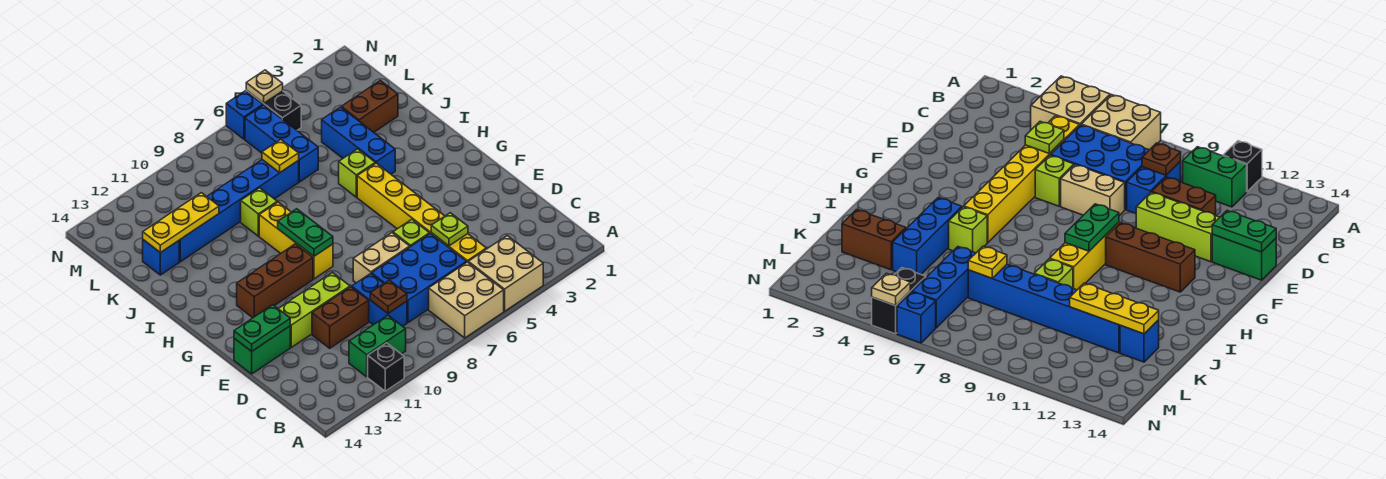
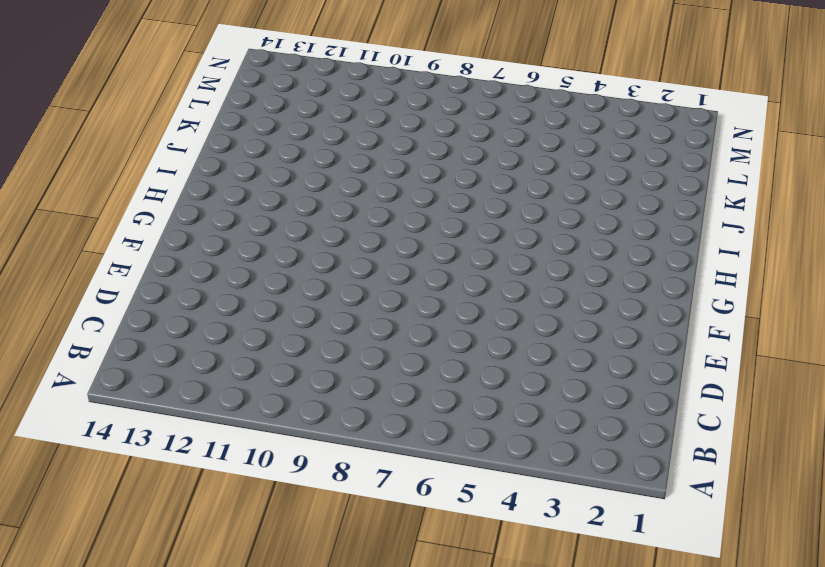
none -> tan brick A4:B5 level 1
none -> tan brick A6:B7 level 1
none -> black brick A11 level 1
none -> green brick B10:B11 level 1

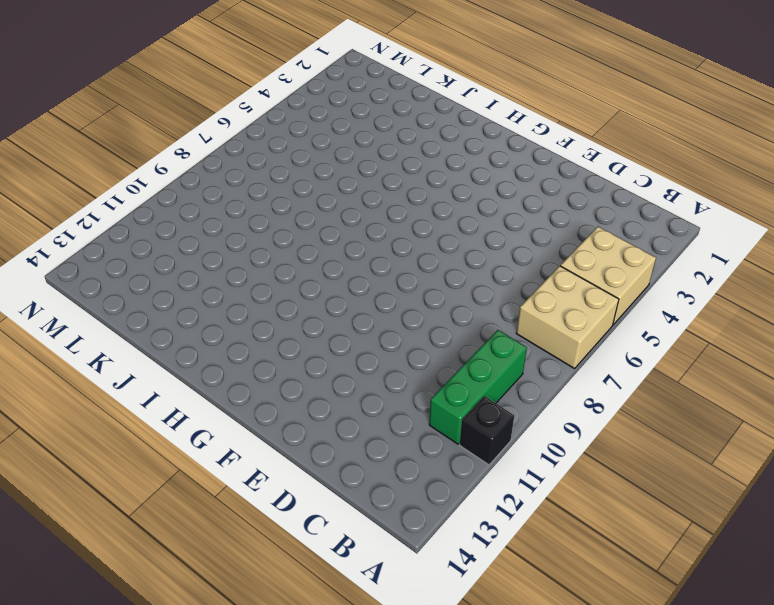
green brick B9:B11 level 1 -> green brick B10:B11 level 1
none -> yellow brick C5:H5 level 1
none -> blue brick C6:D8 level 1
none -> blue brick C9:D9 level 1
none -> brown brick D10:D11 level 1

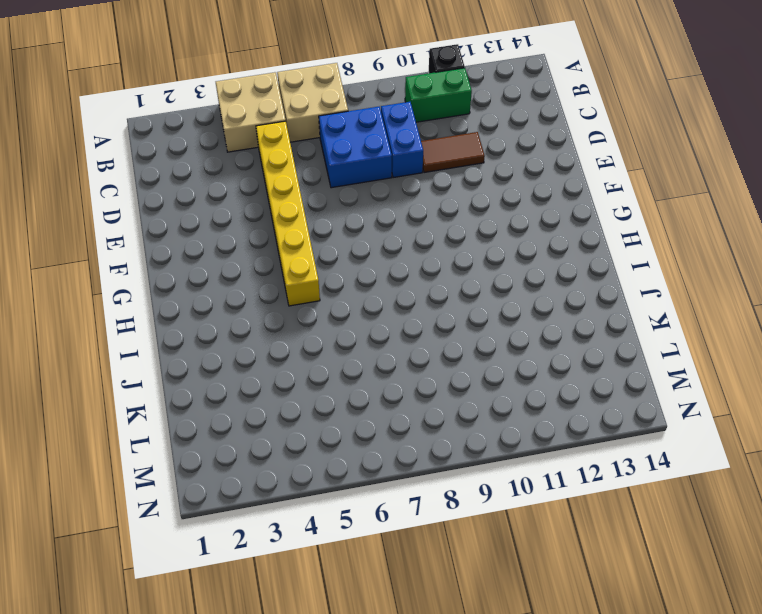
blue brick C7:D8 level 1 -> blue brick C6:D8 level 1
brown tile D10:D11 level 1 -> brown brick D10:D11 level 1
none -> lime brick E6 level 1
none -> tan brick E7:E8 level 1
none -> lime brick E10:E12 level 1
none -> green brick E13:E14 level 1

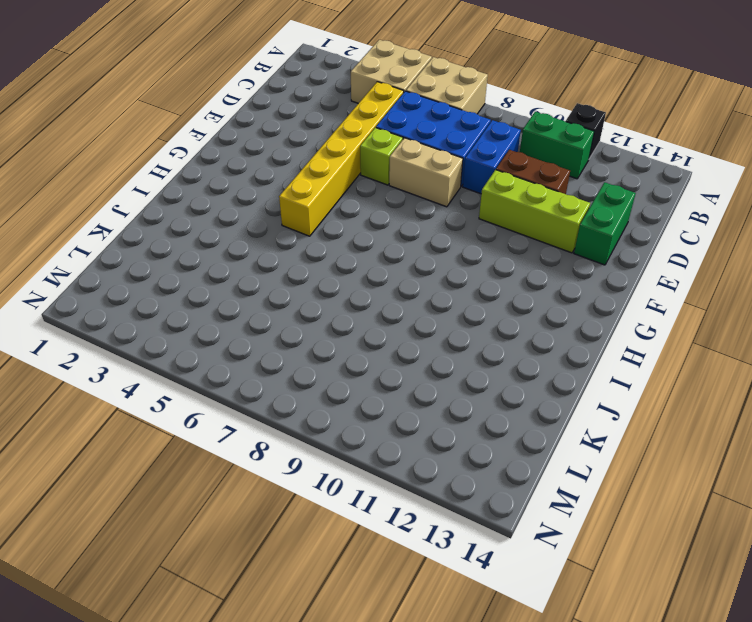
green brick D13:E13 level 1 -> green brick E13:E14 level 1
none -> yellow brick G9:I9 level 1
none -> brown brick G10:G12 level 1
none -> blue brick I4:K4 level 1
none -> lime brick I5 level 1

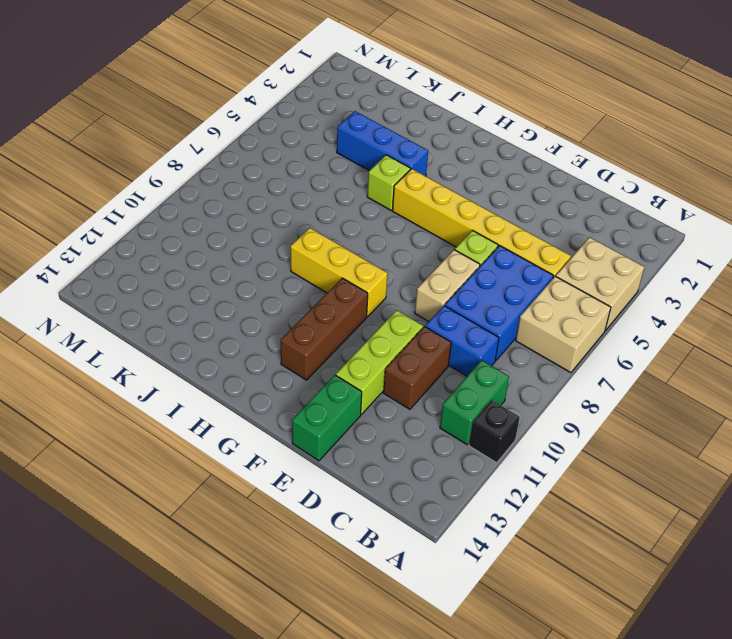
none -> lime brick J9 level 1
none -> brown brick K2:K3 level 1
none -> blue brick K6:M6 level 1
none -> blue brick K7:K12 level 1

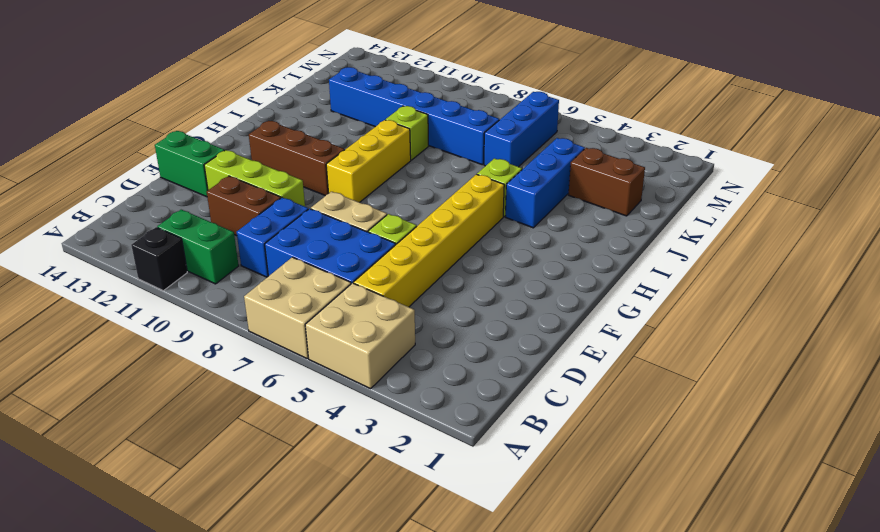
none -> blue brick K13 level 1
none -> black brick M5:N5 level 1
none -> blue brick N6 level 1
none -> brown plate C9 level 2

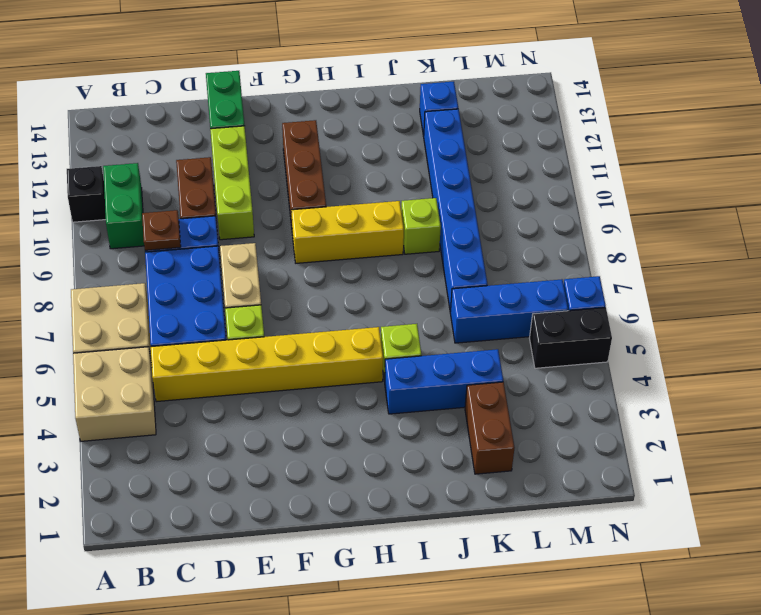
none -> lime plate D5 level 2
none -> green plate E13:E14 level 2
none -> green plate G9:H9 level 2
none -> yellow plate K7 level 2

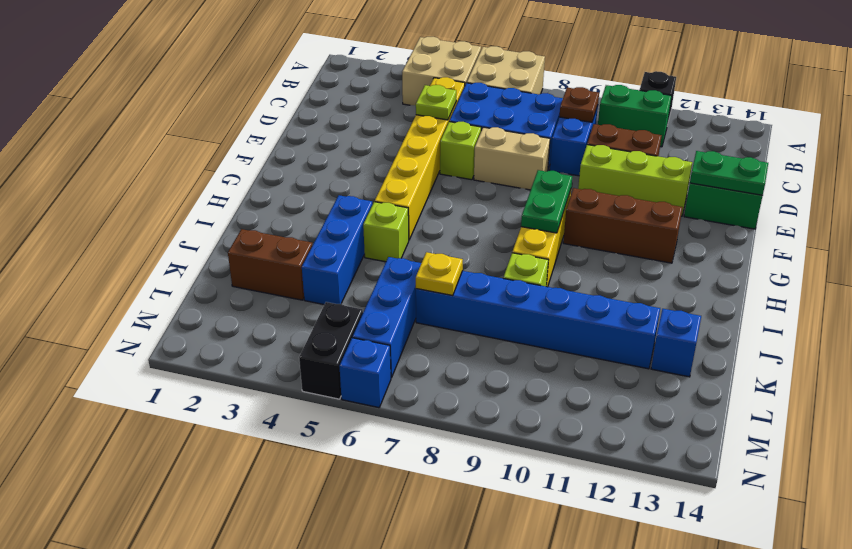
none -> yellow plate K11:K13 level 2
none -> tan plate N5 level 2

